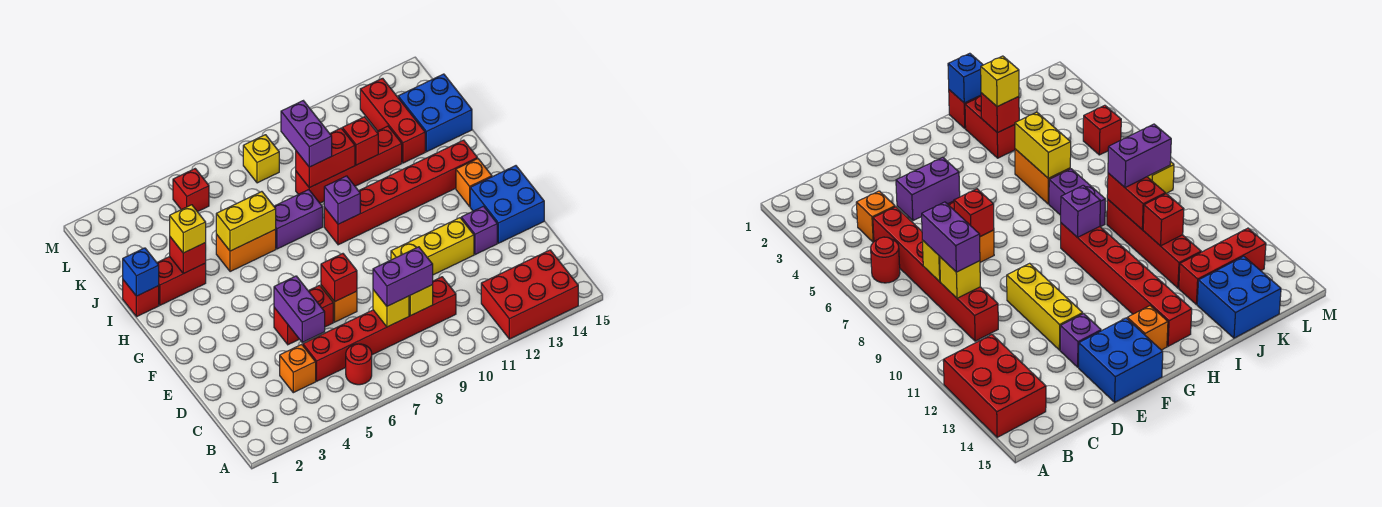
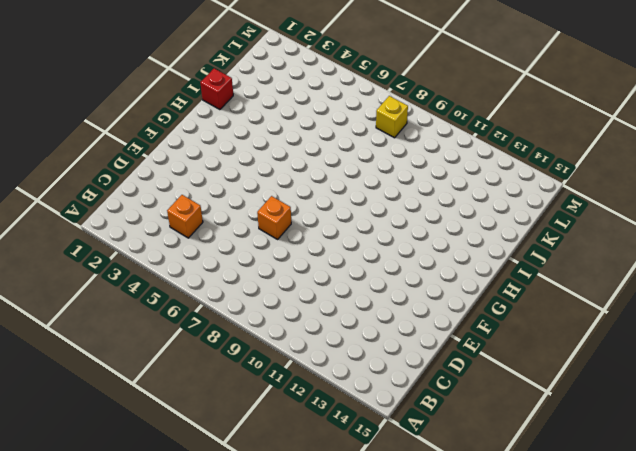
none -> red brick A12:B14 level 1
none -> red round brick B6 level 1
none -> red brick C5:C10 level 1
none -> red brick E5:E6 level 1

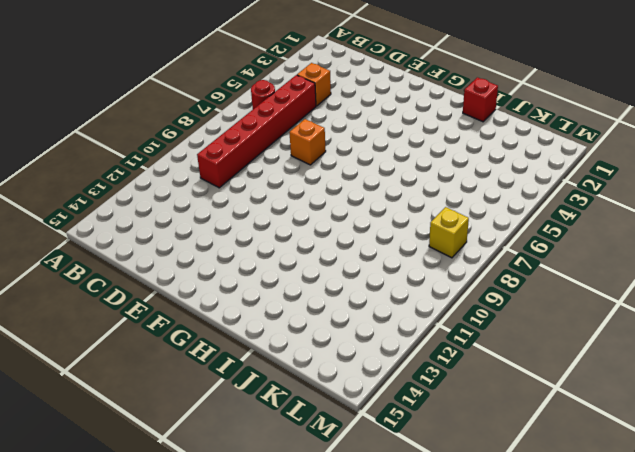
none -> red brick A12:B14 level 1
none -> red brick E5:E6 level 1
none -> yellow brick E10:E12 level 1
none -> purple brick E13 level 1

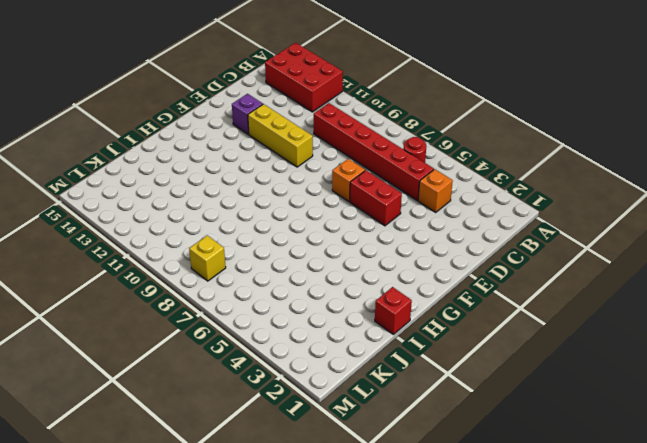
none -> blue brick E14:F15 level 1
none -> orange brick G14 level 1
none -> red brick H9:H14 level 1
none -> red brick I2:I3 level 1

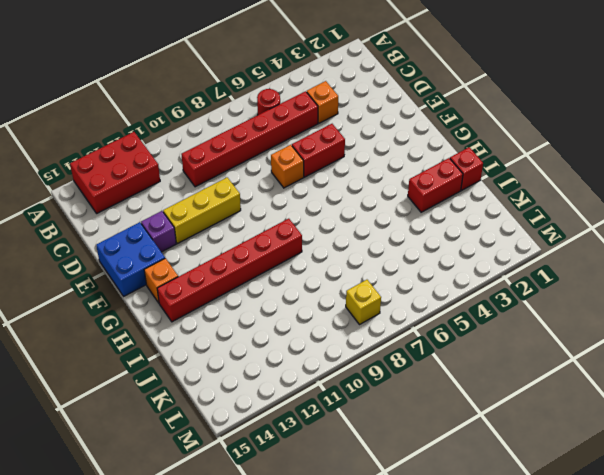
none -> orange brick I5:I6 level 1
none -> purple brick I7:I8 level 1
none -> red brick J9:J12 level 1
none -> red brick J13:L13 level 1

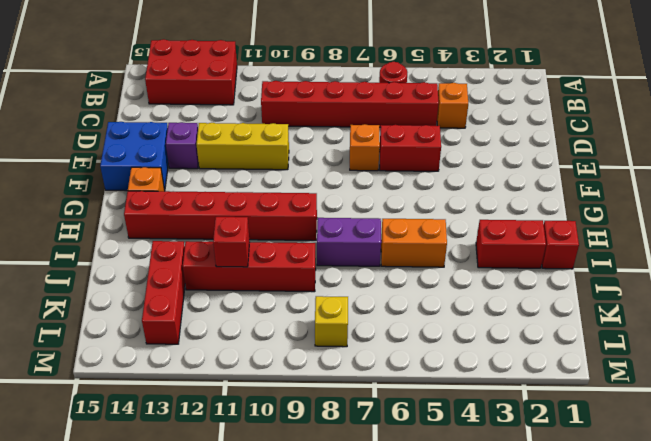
none -> blue brick J14:K15 level 1
none -> red brick L5 level 1
none -> yellow brick C8 level 2
none -> yellow brick C9 level 2

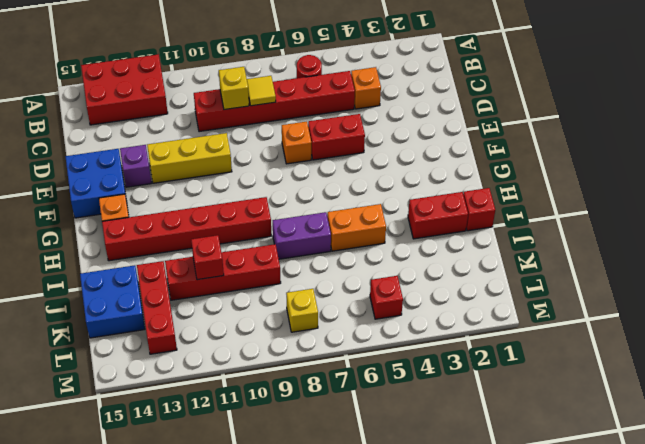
yellow tile C8 level 2 -> yellow brick C8 level 2
none -> purple brick D5:E5 level 2
none -> red brick E7 level 2
none -> purple brick H9 level 2
none -> blue brick I1 level 2

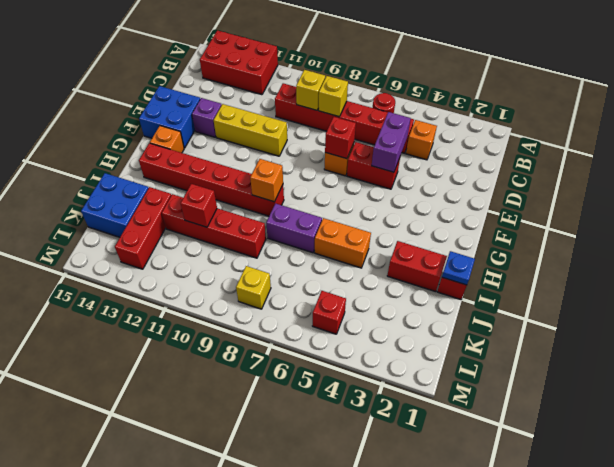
orange brick H9 level 2 -> purple brick H9 level 2
blue plate I1 level 2 -> blue brick I1 level 2
none -> red brick I3 level 2
none -> yellow brick I5:I6 level 2
none -> red brick J9:J10 level 2
none -> purple brick C8:C9 level 3

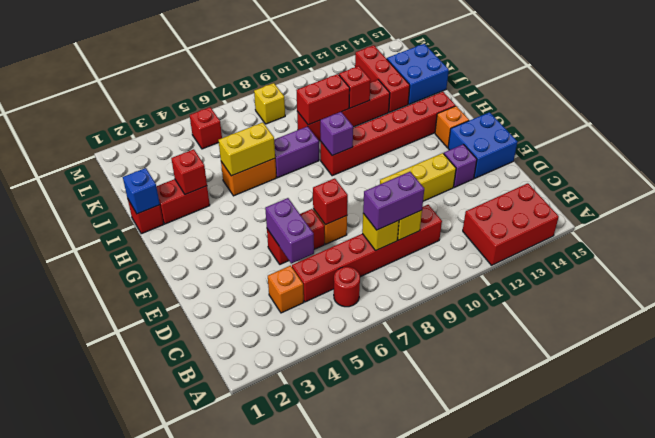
none -> yellow brick I3 level 3
none -> purple brick J9:K9 level 3

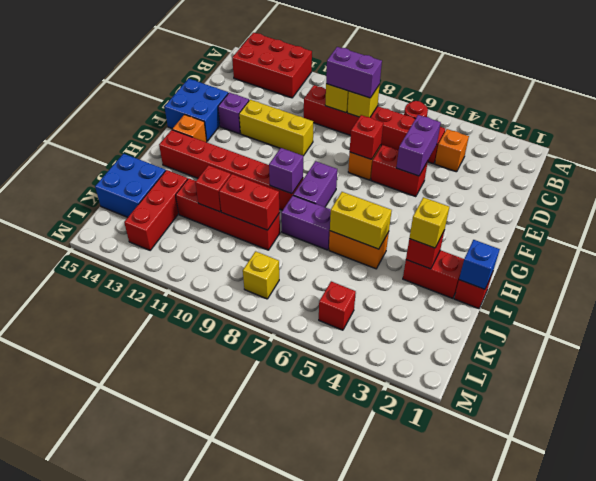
purple brick G8:H8 level 1 -> purple brick J9:K9 level 3

